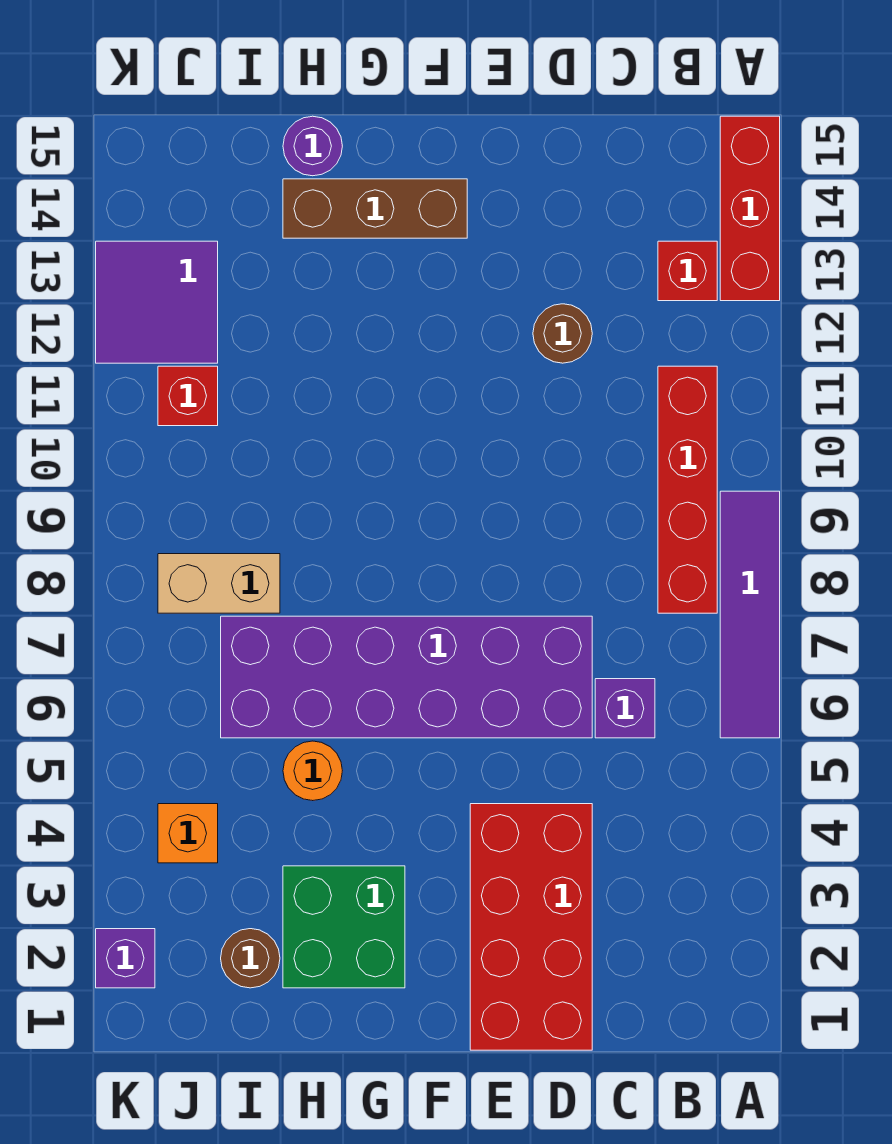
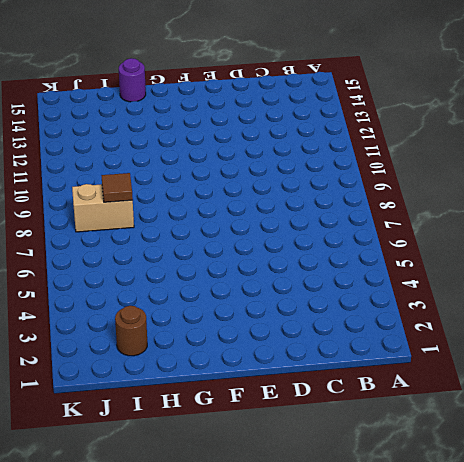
brown tile I8 level 2 -> none
none -> purple tile A6:A9 level 1
none -> red brick A13:A15 level 1
none -> red brick B8:B11 level 1

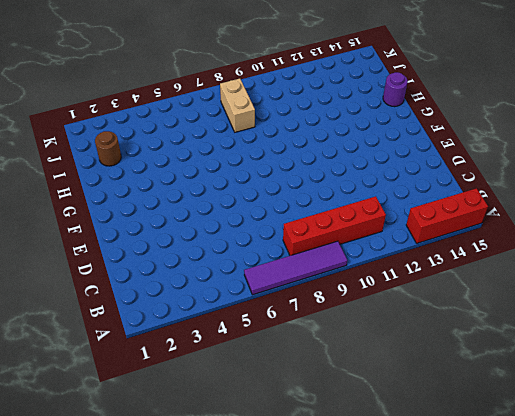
none -> red brick B13 level 1
none -> purple brick C6 level 1
none -> red brick D1:E4 level 1

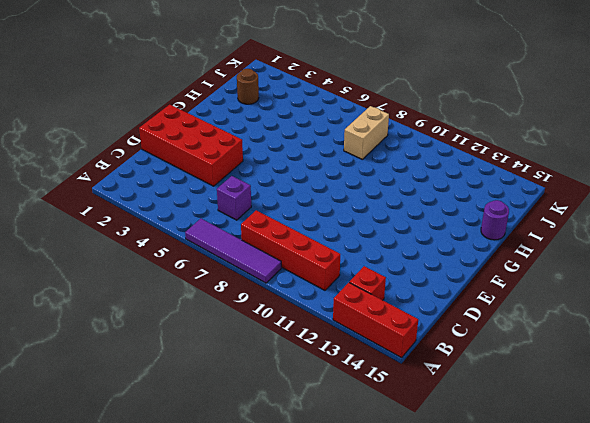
none -> purple brick D6:I7 level 1
none -> brown round brick D12 level 1
none -> brown brick F14:H14 level 1

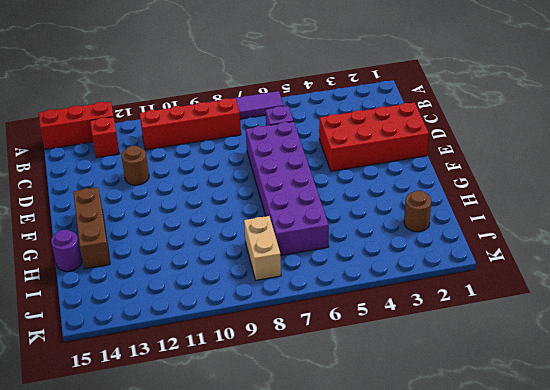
none -> green brick G2:H3 level 1
none -> orange round brick H5 level 1
none -> orange brick J4 level 1

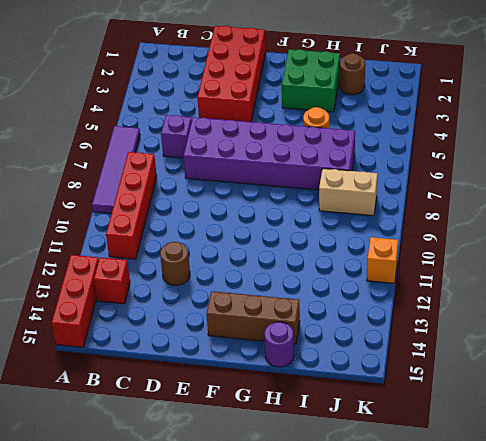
orange brick K11 level 1 -> orange brick J4 level 1
none -> red brick J11 level 1
none -> purple tile J12:K13 level 1
none -> purple brick K2 level 1

